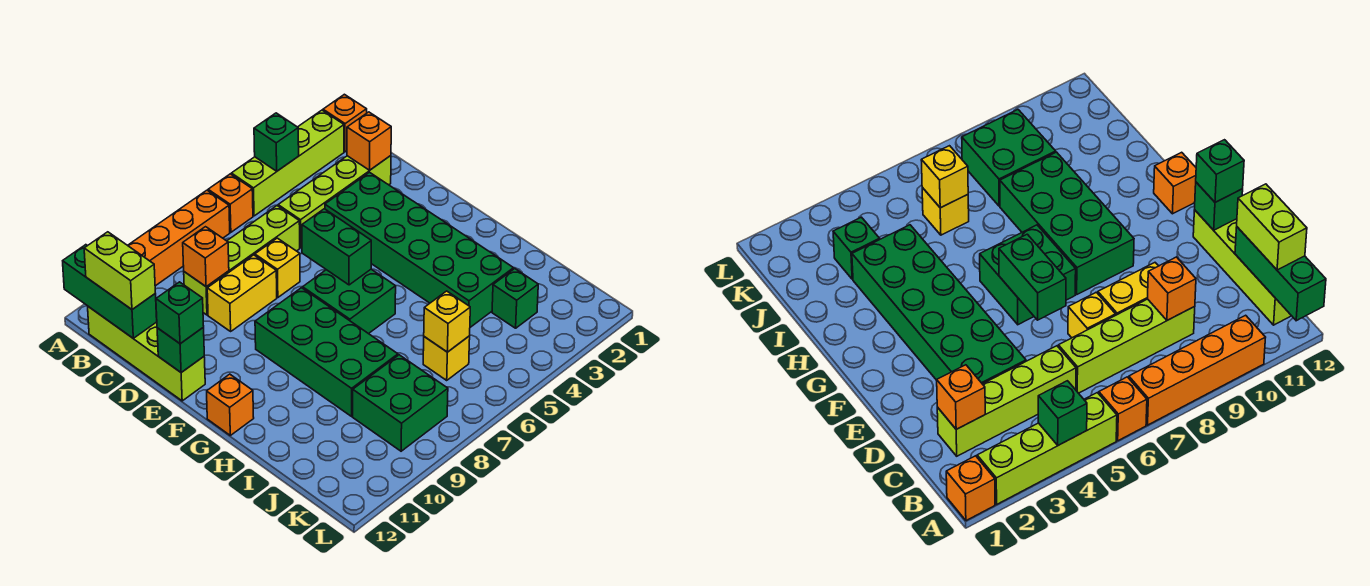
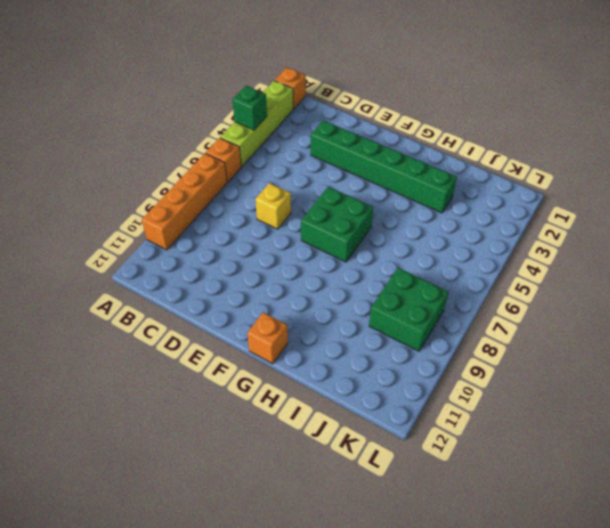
green brick D3:I3 level 1 -> green brick D3:I4 level 1
none -> lime brick B12:E12 level 1
none -> lime brick C2:C5 level 1
none -> lime brick C6:C9 level 1

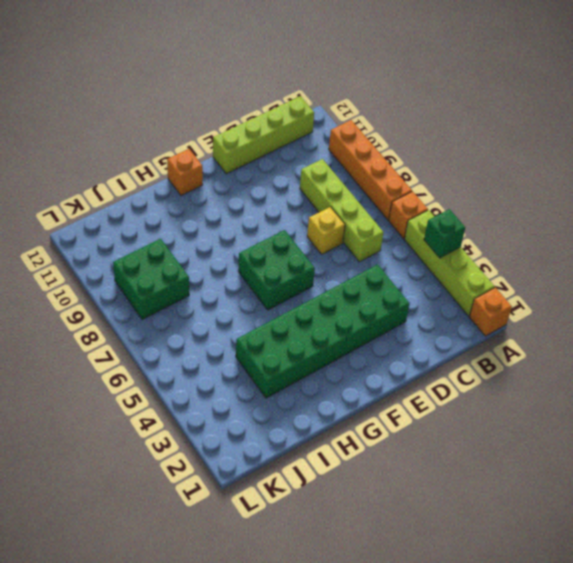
none -> lime brick C2:C5 level 1
none -> yellow brick D8:D9 level 1
none -> green brick F8:I9 level 1

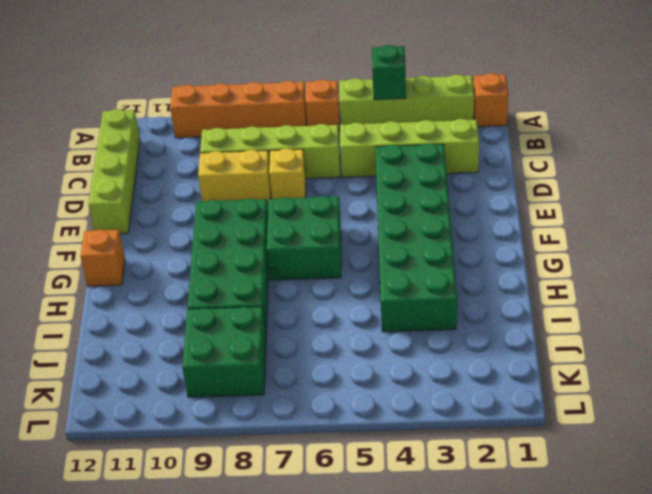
none -> green brick J3 level 1
none -> yellow brick J6 level 1
none -> green brick A12:C12 level 2

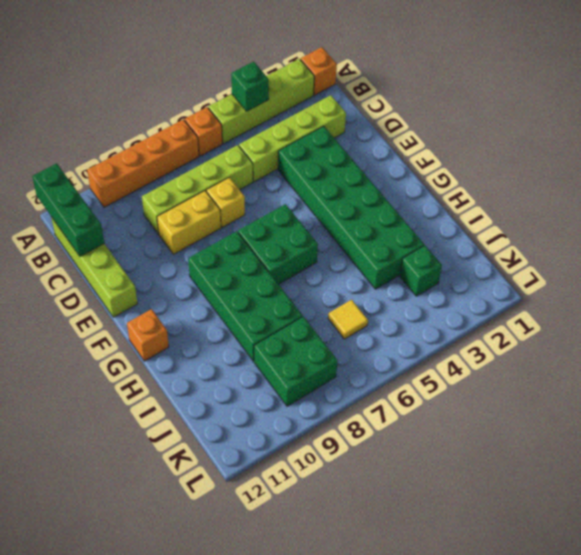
yellow tile J6 level 1 -> yellow brick J6 level 1
none -> orange brick C2 level 2
none -> orange brick C9 level 2
none -> green brick E6:F6 level 2

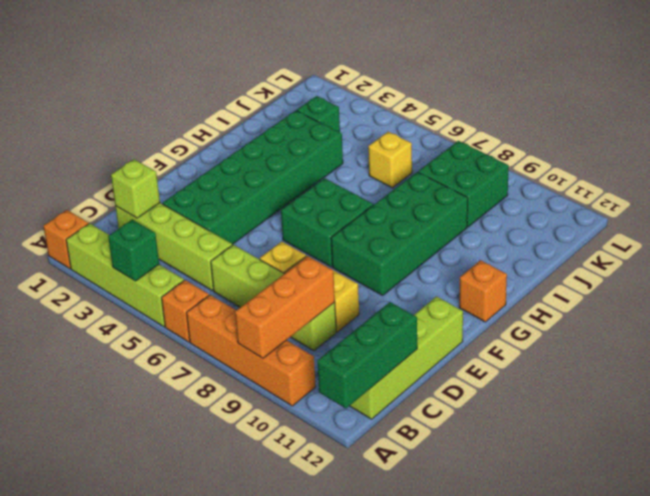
orange brick A9:C9 level 2 -> orange brick C9 level 2
lime brick C2 level 2 -> orange brick C2 level 2
none -> green brick E6:F6 level 2
none -> green brick E12 level 2
none -> yellow brick J6 level 2

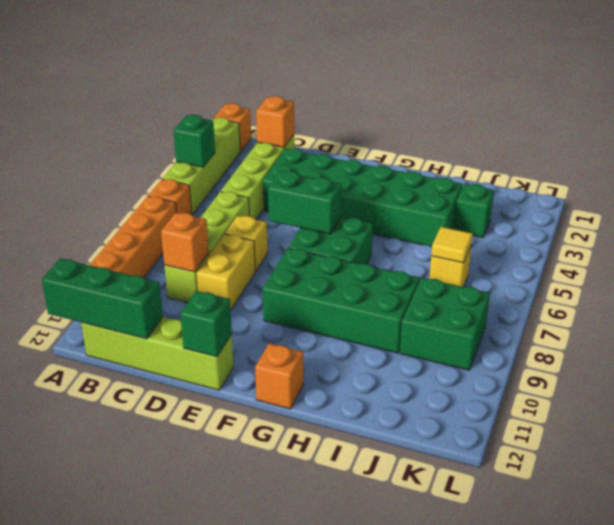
yellow tile J6 level 2 -> yellow brick J6 level 2
none -> lime brick B12:C12 level 3
none -> green brick E12 level 3

